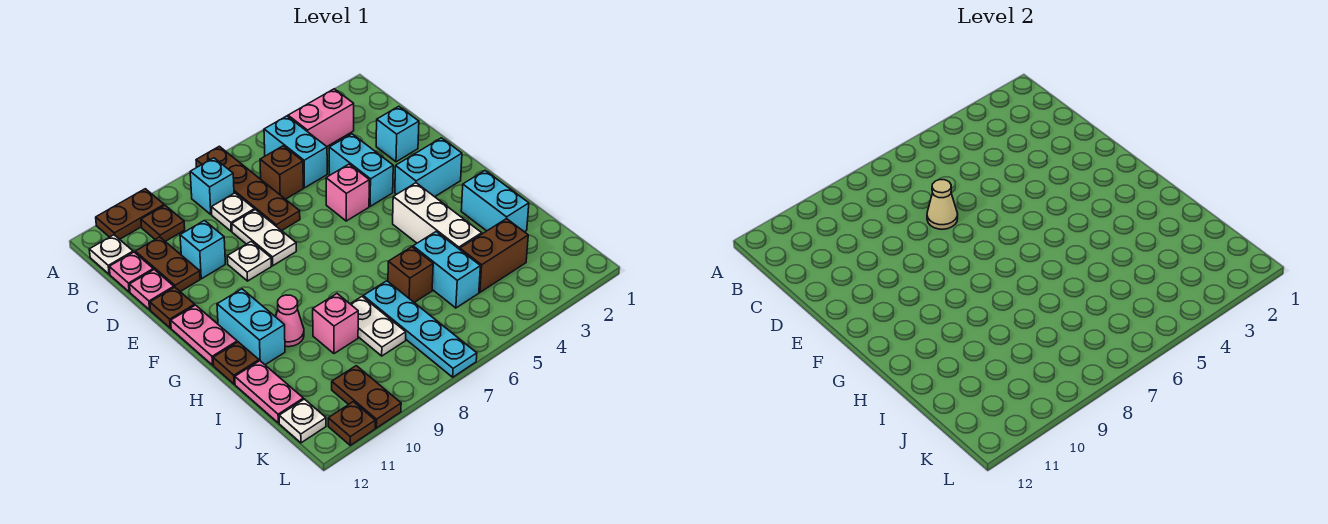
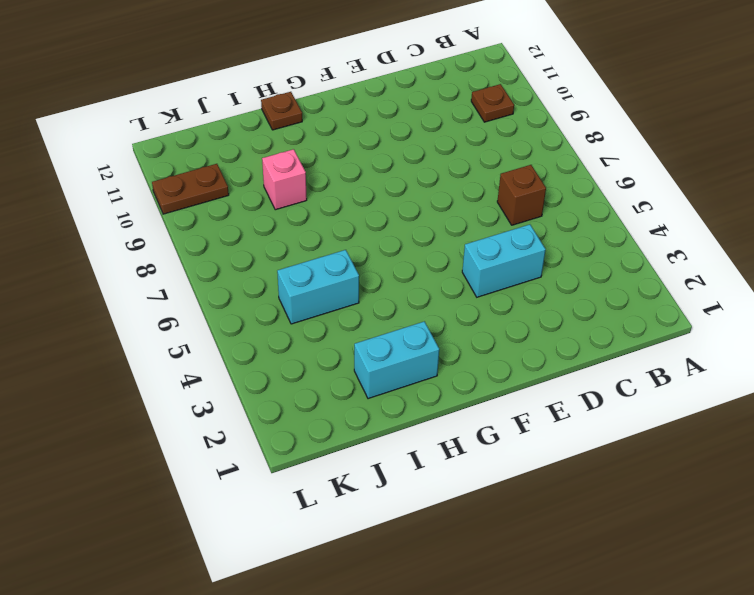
none -> brown plate A7:D7 level 1
none -> brown plate A10:A11 level 1
none -> pink brick B3:B4 level 1
none -> cyan brick B5:C5 level 1

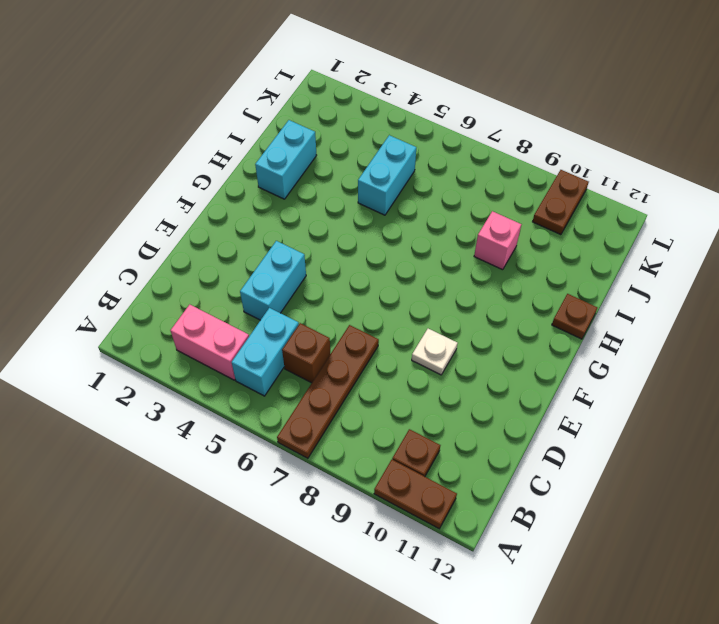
none -> cyan brick B8 level 1
none -> white plate B12 level 1
none -> white plate C8 level 1
none -> brown plate C11:D11 level 1

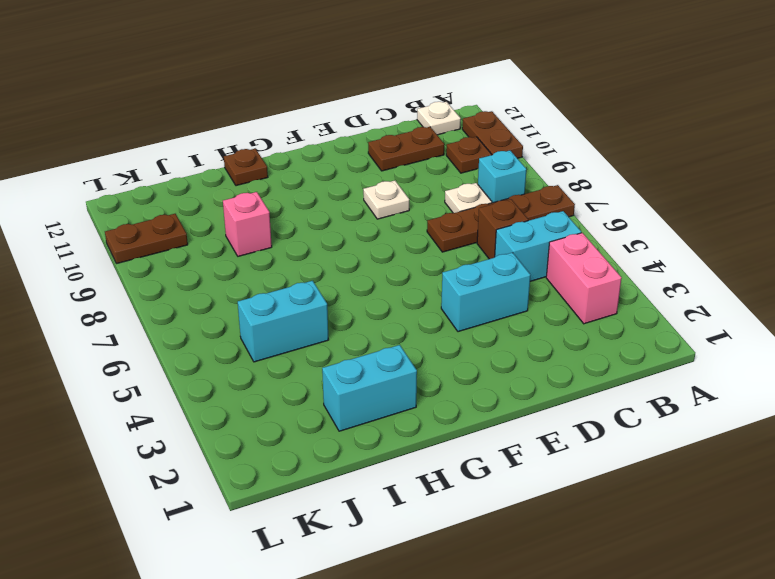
none -> pink plate C12 level 1
none -> cyan brick D2 level 1
none -> white plate D8:E8 level 1
none -> cyan brick D10 level 1

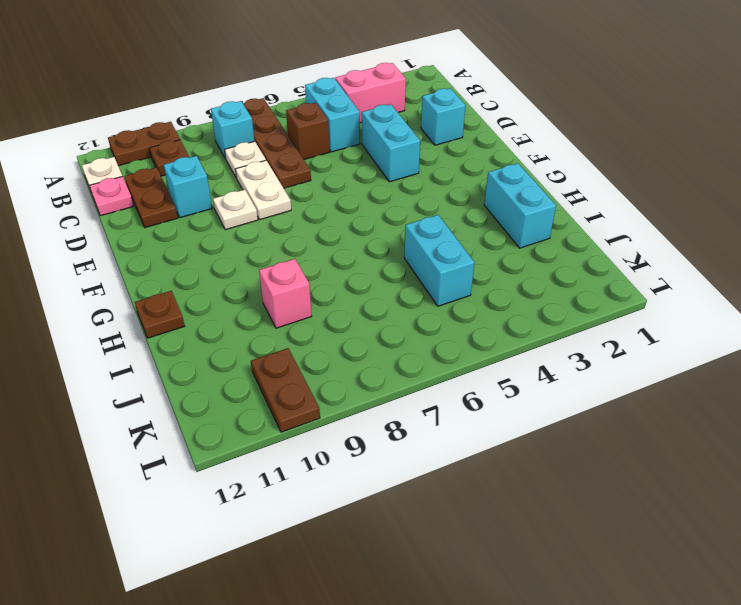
none -> pink plate D12 level 1
none -> pink brick E5 level 1
none -> brown plate E12 level 1
none -> cyan brick F2:F3 level 1

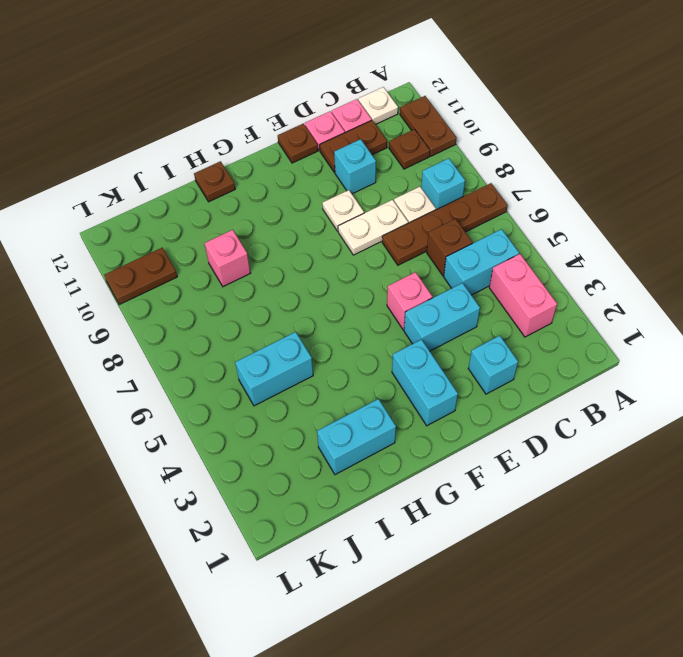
none -> pink plate F12:G12 level 1
none -> white brick G4:I4 level 1
none -> cyan brick G11:H11 level 1
none -> pink cone H10 level 1

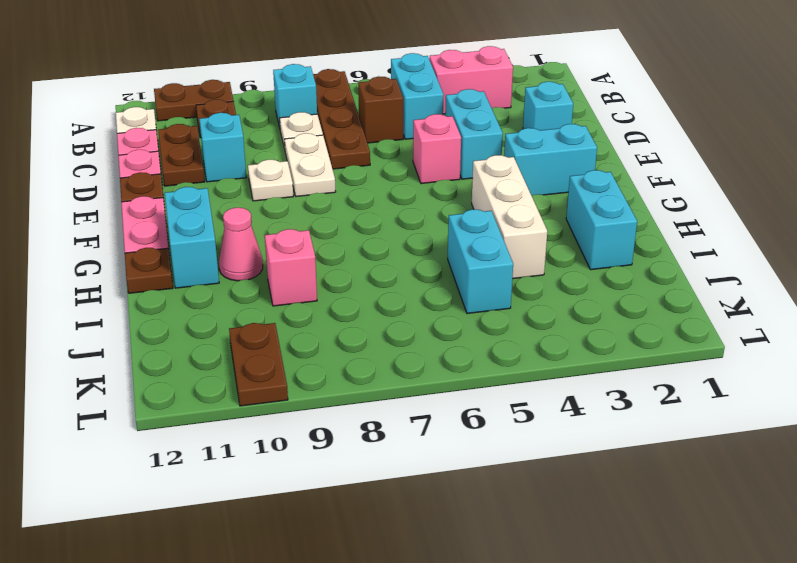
none -> brown brick I6 level 1
none -> cyan plate I7:L7 level 1
none -> white plate I8:J8 level 1
none -> pink plate I12:J12 level 1

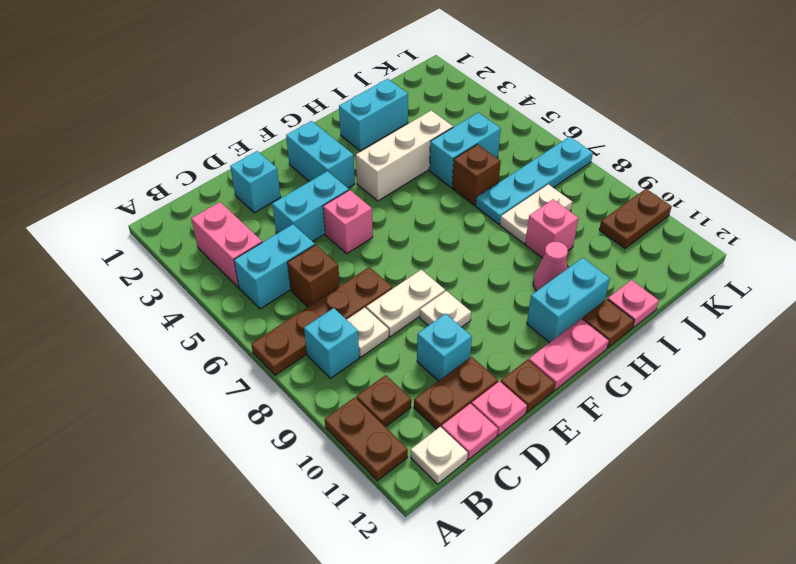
pink plate I12 level 1 -> pink plate I12:J12 level 1
none -> brown brick J3:J4 level 1
none -> white plate K12 level 1
none -> brown plate L11 level 1
none -> tan cone D7 level 2

